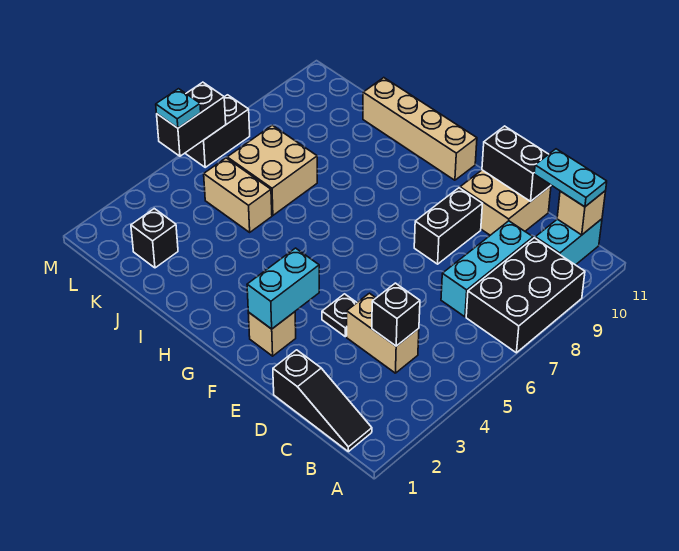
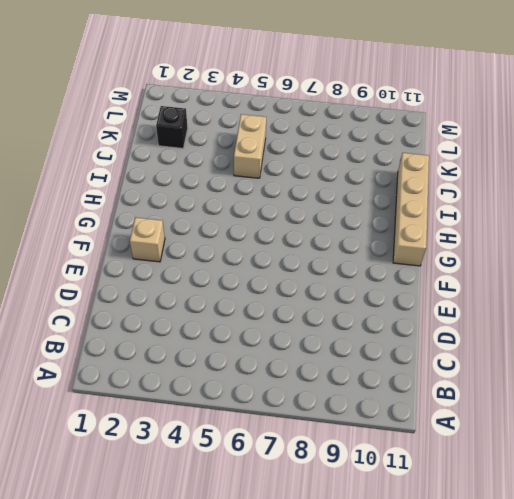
none -> black brick A7:B9 level 1
none -> black slope B1:D1 level 1 top D
none -> cyan brick B10:B11 level 1

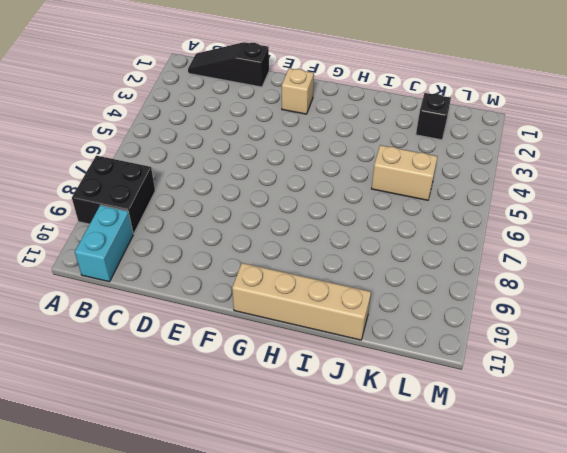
black brick A8:B9 level 1 -> black brick A7:B9 level 1
none -> tan brick C4:D4 level 1
none -> cyan brick C7:C9 level 1
none -> tan brick D10:E11 level 1

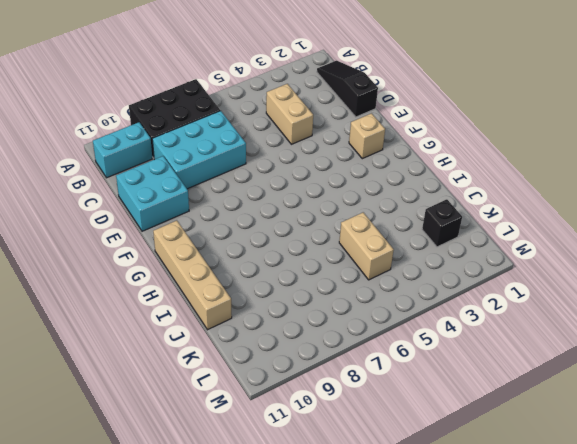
cyan brick C7:D9 level 1 -> cyan brick C7:C9 level 1
cyan brick D10:E11 level 1 -> tan brick D10:E11 level 1
none -> black plate E4 level 1
none -> black brick E8:E9 level 1
none -> tan brick J6:K7 level 1

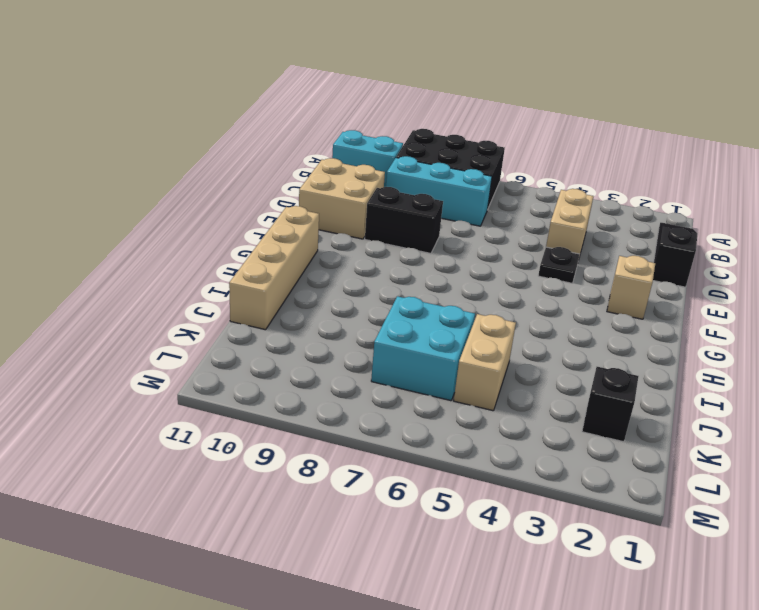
cyan brick J6:K7 level 1 -> tan brick J6:K7 level 1
none -> black brick M6:M7 level 1
none -> tan brick B11 level 2
none -> black brick C4 level 2

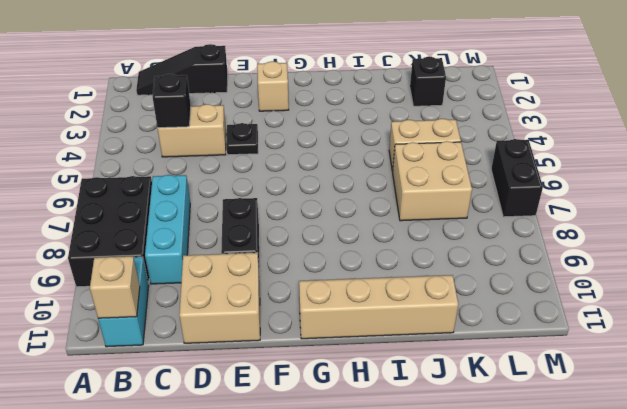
none -> black brick D11:E11 level 2
none -> cyan brick F2:F3 level 2
none -> black brick M5:M6 level 2

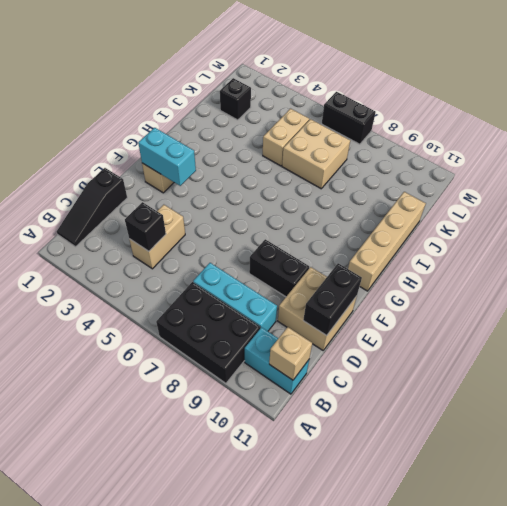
none -> black plate E4 level 1
none -> black brick M5:M6 level 2
none -> cyan plate B11:C11 level 3

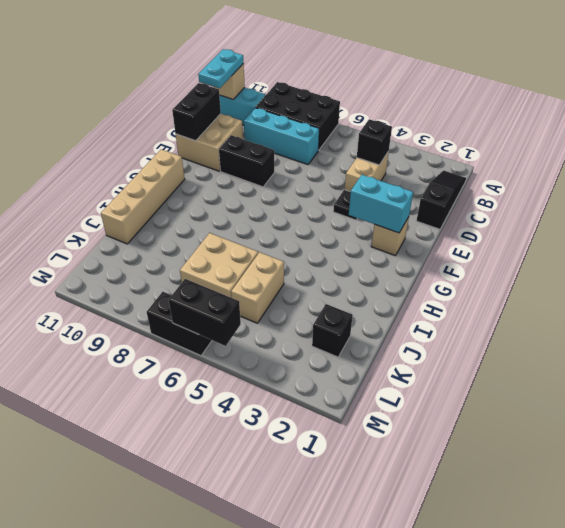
none -> cyan plate M5 level 3

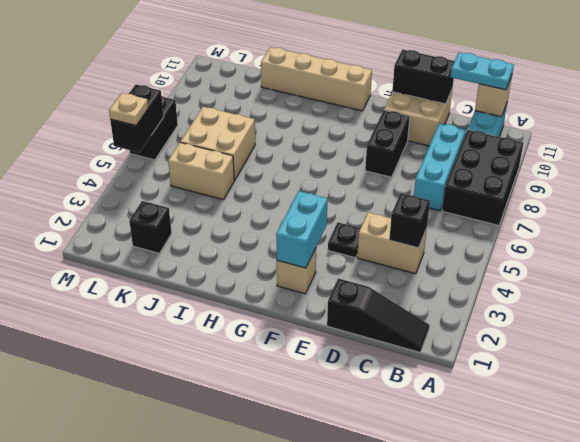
tan plate M5 level 3 -> cyan plate M5 level 3

